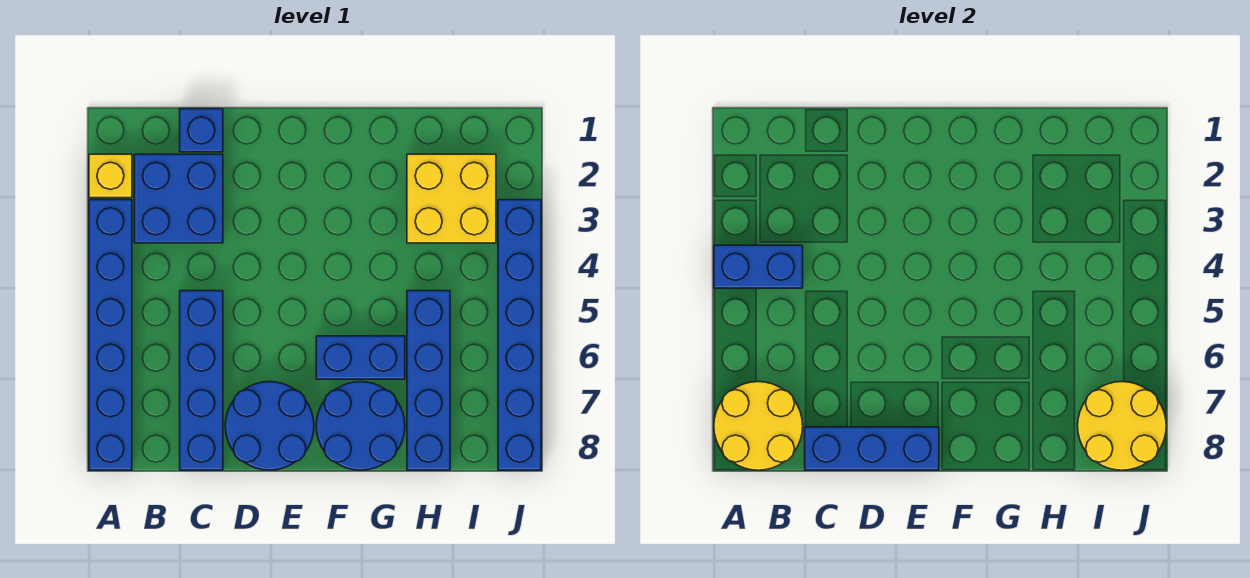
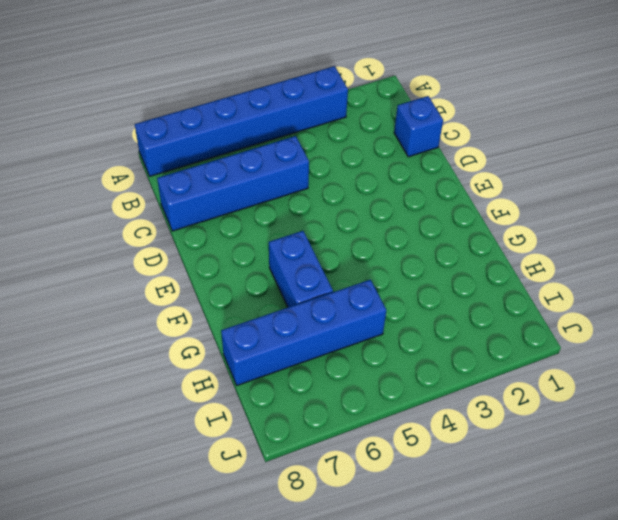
none -> yellow brick A2 level 1
none -> blue brick B2:C3 level 1
none -> blue round brick D7:E8 level 1

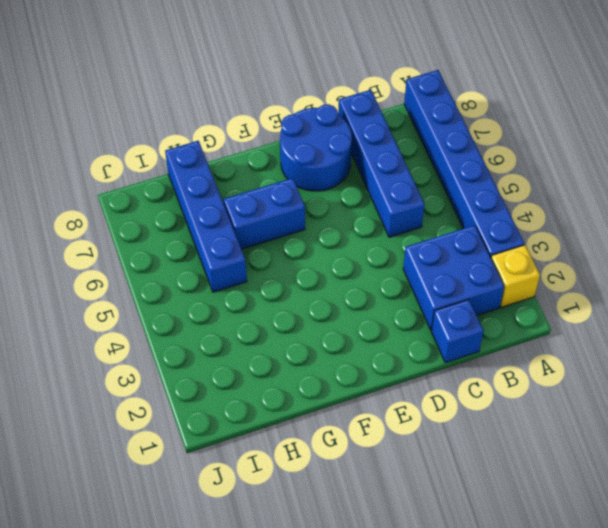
none -> blue round brick F7:G8 level 1
none -> yellow brick H2:I3 level 1
none -> blue brick J3:J8 level 1

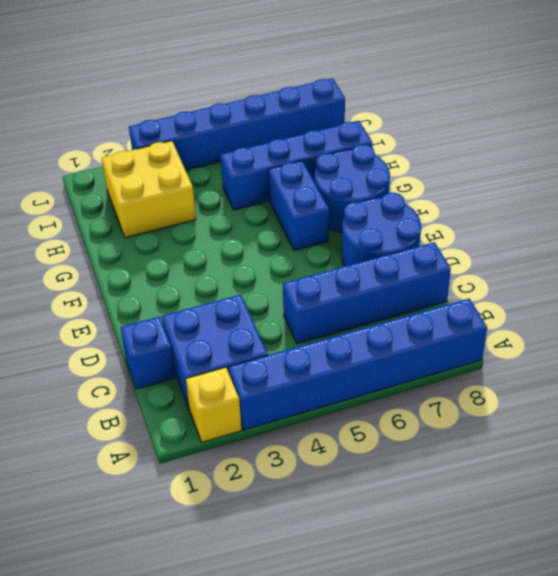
none -> blue brick A4:B4 level 2
none -> yellow round brick A7:B8 level 2
none -> blue brick C8:E8 level 2

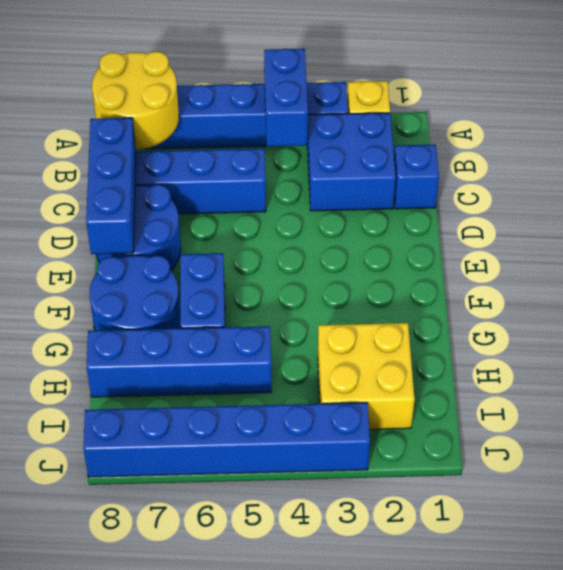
none -> yellow round brick I7:J8 level 2

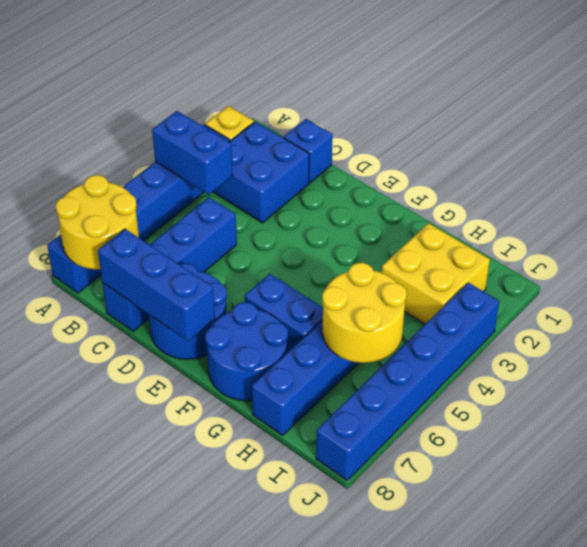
yellow round brick H5:I6 level 2 -> yellow round brick I7:J8 level 2

